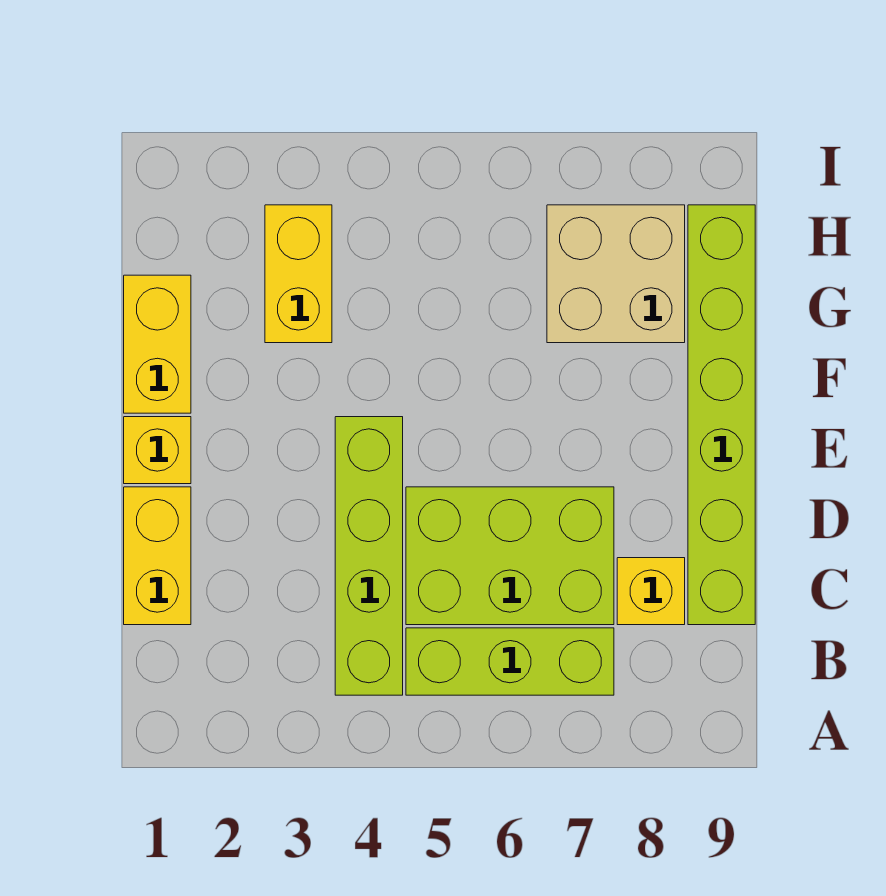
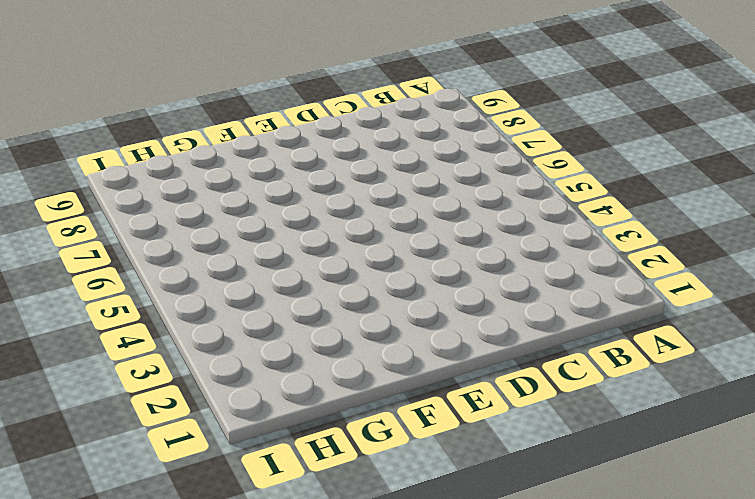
none -> lime brick B4:E4 level 1
none -> lime brick B5:B7 level 1

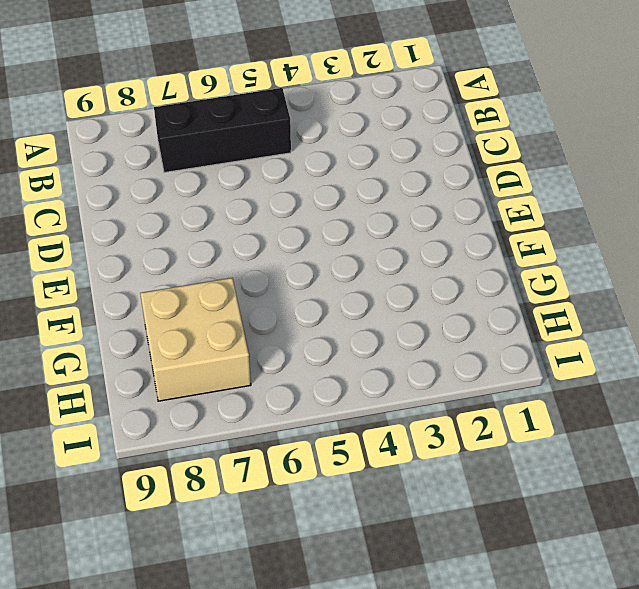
black brick B5:B7 level 1 -> lime brick B5:B7 level 1
none -> lime brick B4:E4 level 1
none -> yellow brick C1:D1 level 1

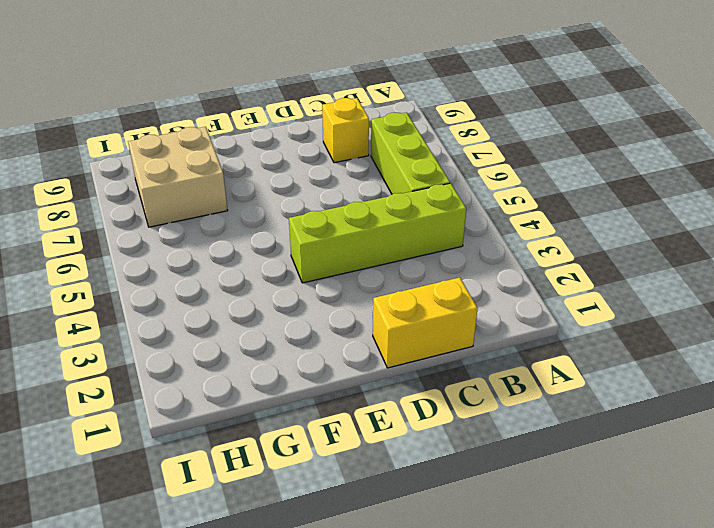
none -> lime brick C5:D7 level 1
none -> lime brick C9:H9 level 1

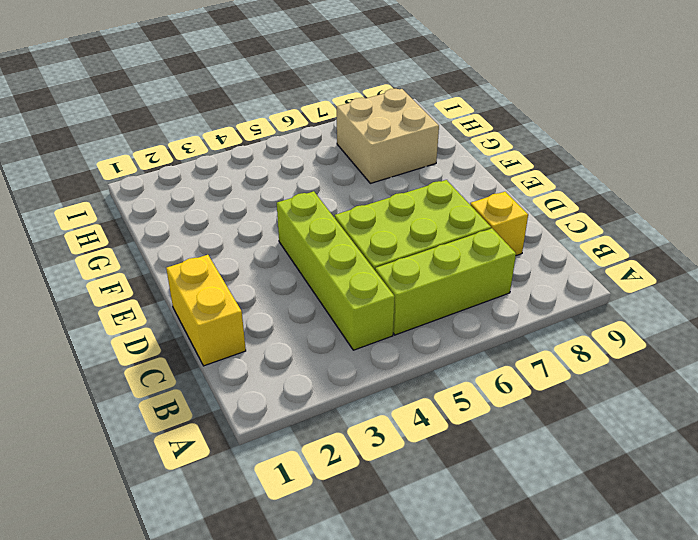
none -> lime brick C9:H9 level 1
none -> yellow brick E1 level 1

